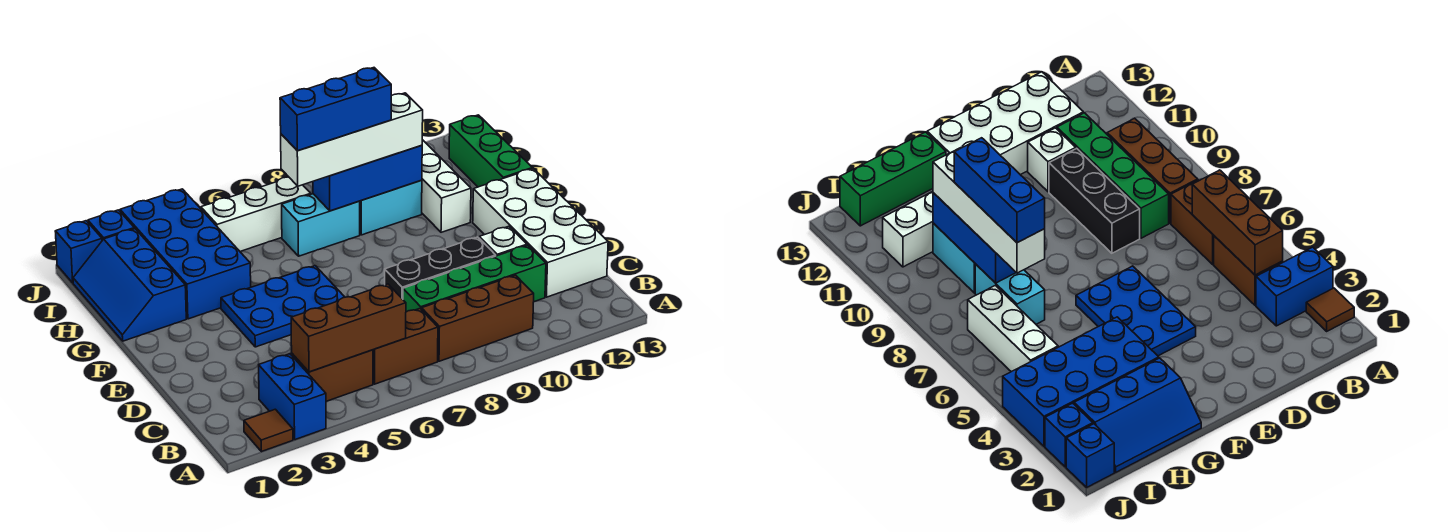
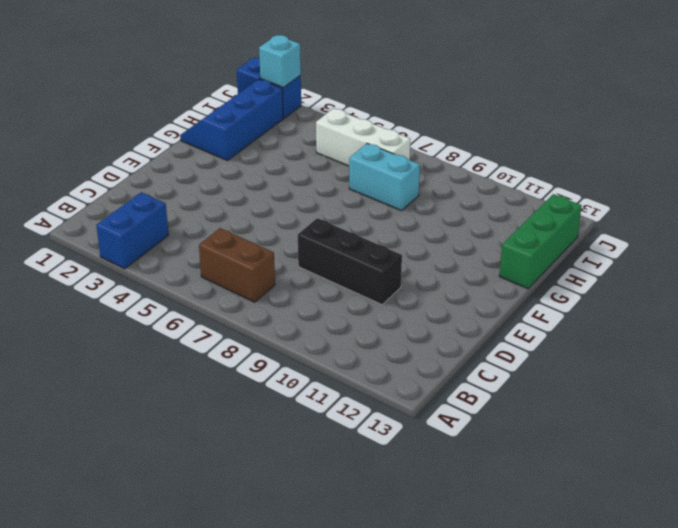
cyan brick J2 level 2 -> none
none -> brown tile A2 level 1
none -> brown brick B4:B5 level 1
none -> brown brick B8:B10 level 1

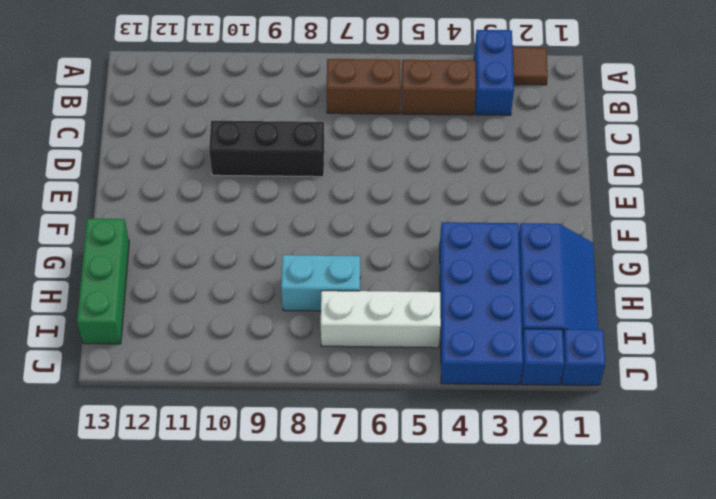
none -> brown brick B8:B10 level 1
none -> green brick C8:C11 level 1
none -> white brick C12:F13 level 1

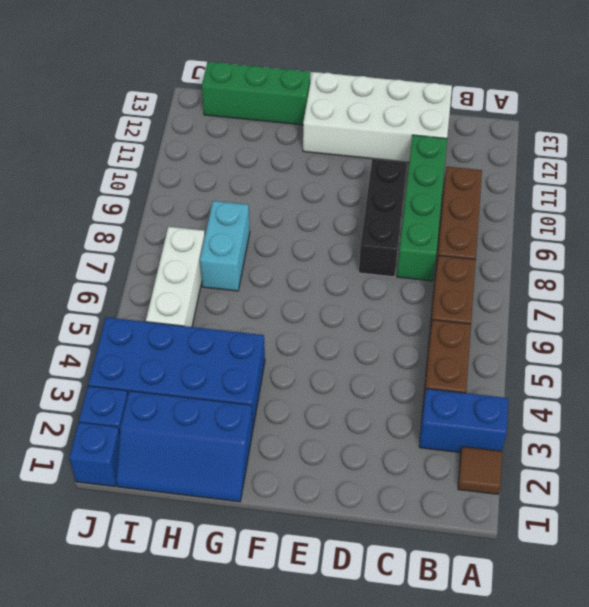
none -> white brick D11 level 1
none -> blue plate E4:F6 level 1
none -> white brick G11:I11 level 1

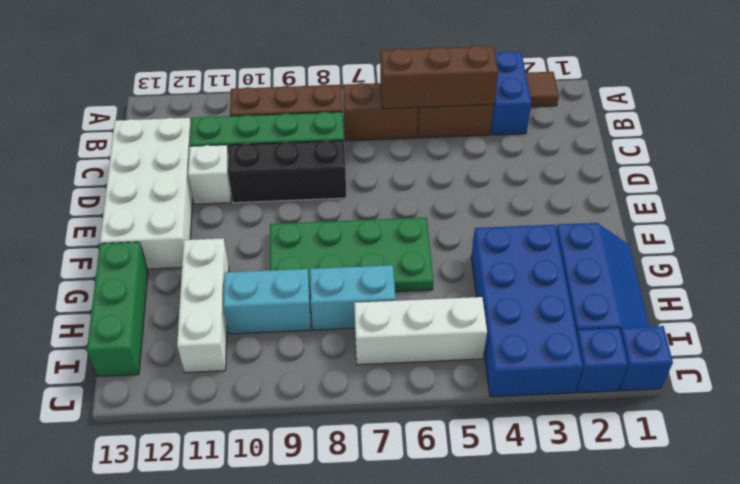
green plate F6:G9 level 1 -> blue plate E4:F6 level 1
none -> blue brick H8:H10 level 2
none -> white brick H7:H10 level 3
none -> blue brick H7:H9 level 4

